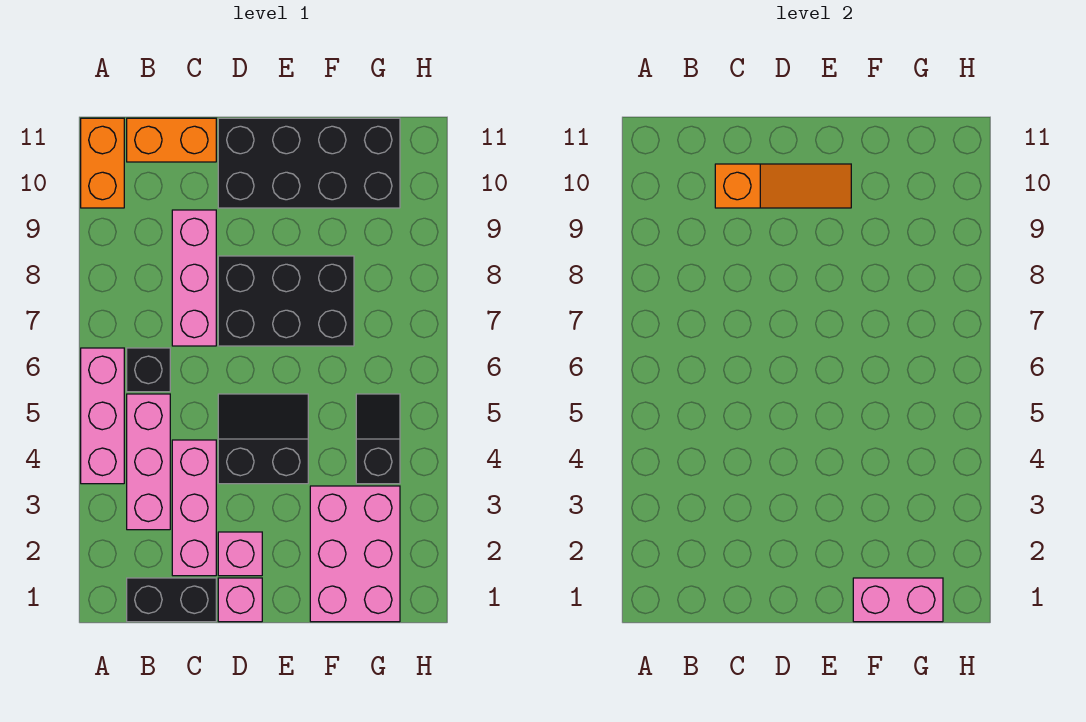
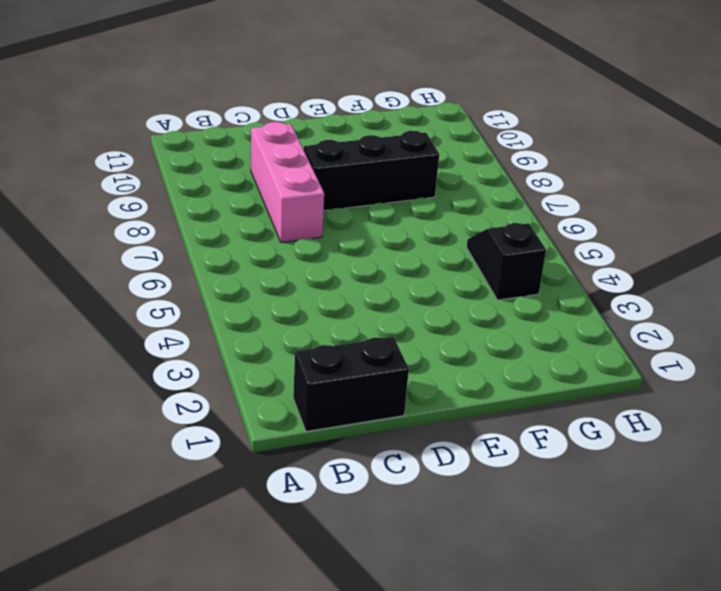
black brick D8:F8 level 1 -> black brick D7:F8 level 1
none -> pink brick A4:A6 level 1
none -> orange brick A10:A11 level 1
none -> pink brick B3:B5 level 1

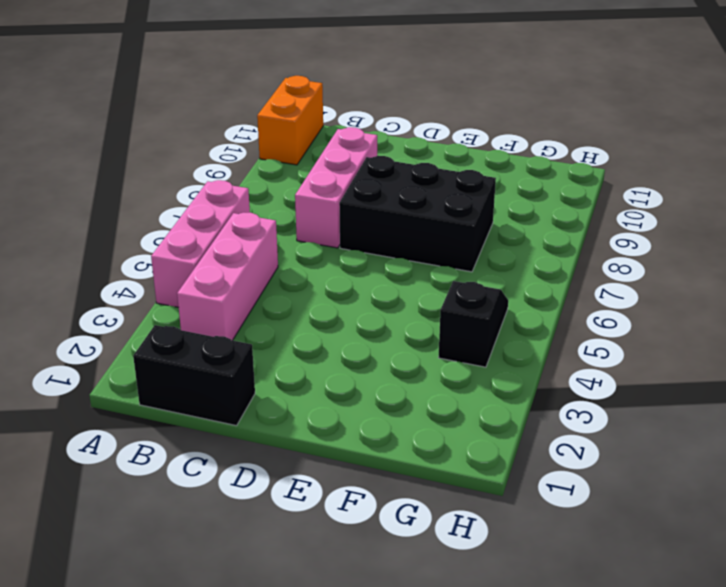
none -> black brick B6 level 1
none -> orange brick B11:C11 level 1
none -> pink brick C2:C4 level 1

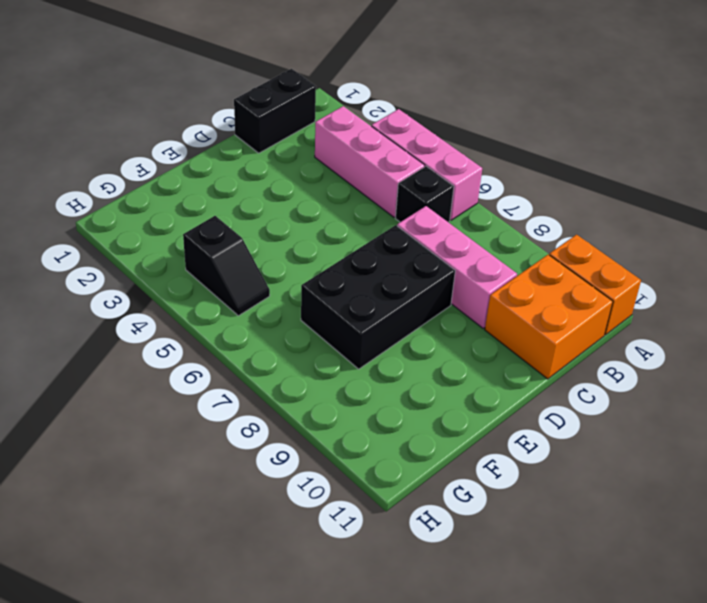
orange brick B10:C11 level 1 -> orange brick B11:C11 level 1
none -> pink brick C2:C4 level 1
none -> pink brick D1 level 1
none -> pink brick D2 level 1

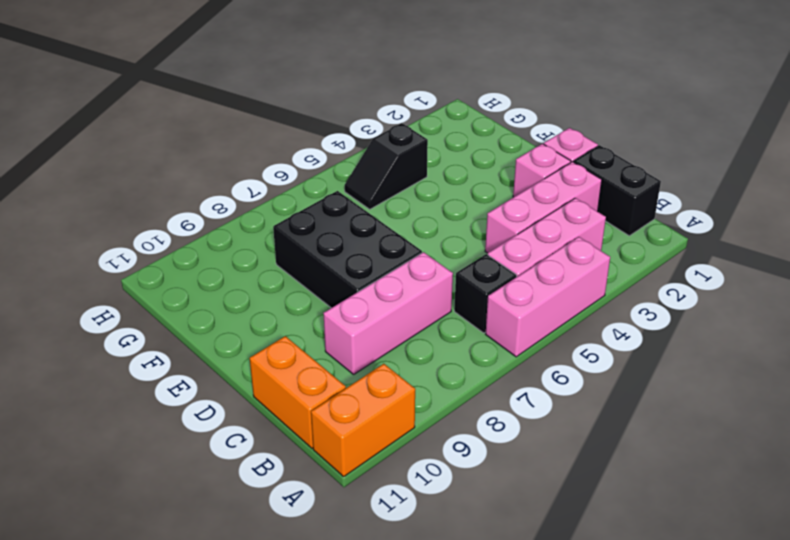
none -> black slope D4:E5 level 1 top 4
none -> black brick D10:G11 level 1
none -> pink brick F1:G3 level 1

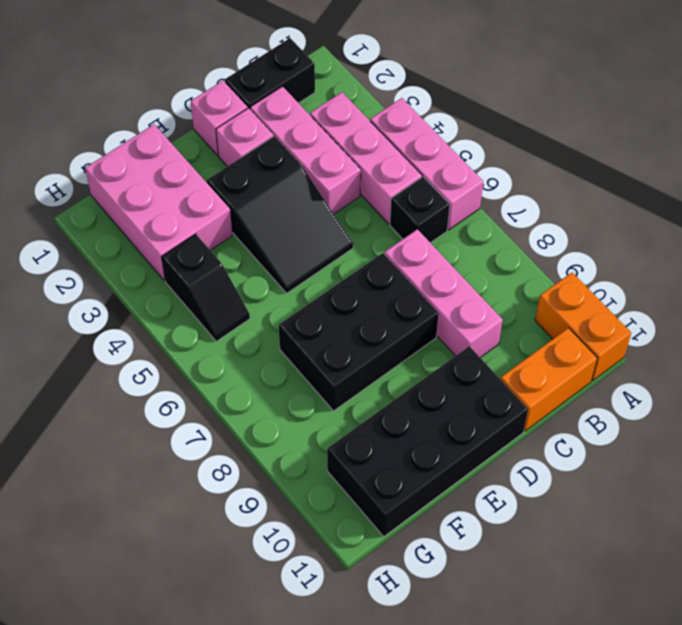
black slope D3:E5 level 1 top 3 -> black slope D4:E5 level 1 top 4
none -> orange slope C10:E10 level 2 top C
none -> pink brick F1:G1 level 2

